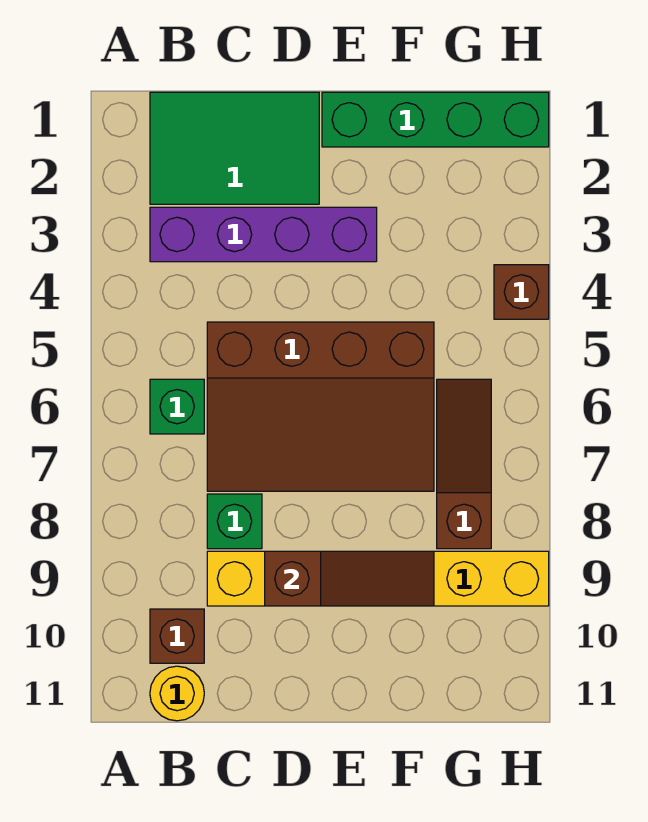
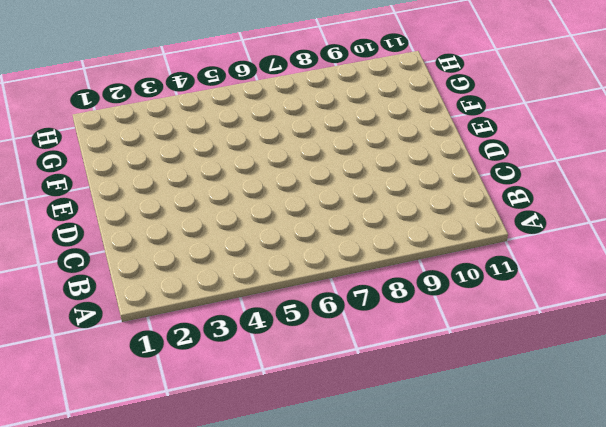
none -> green tile B1:D2 level 1
none -> purple brick B3:E3 level 1
none -> green brick B6 level 1

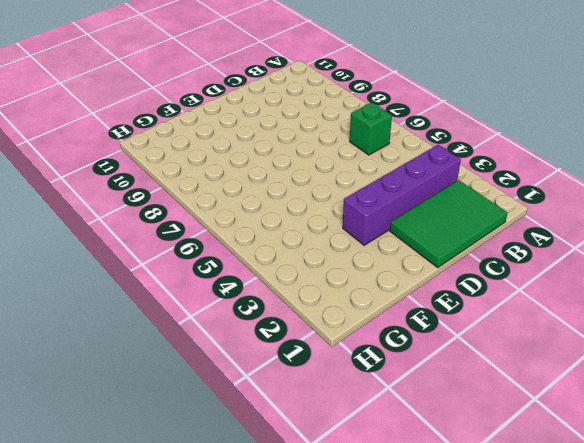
none -> brown brick B10 level 1
none -> yellow round brick B11 level 1
none -> brown slope C5:F7 level 1 top 5

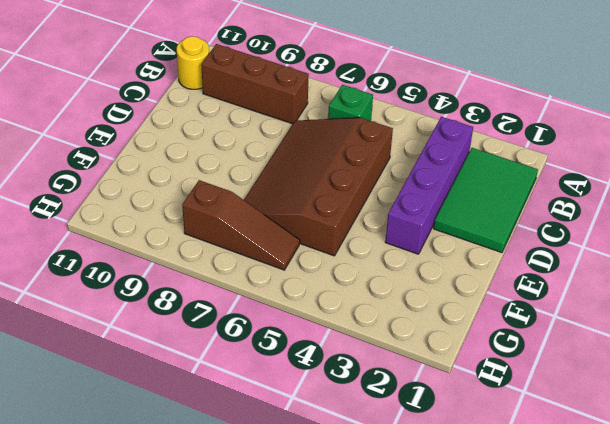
brown brick B8:B10 level 1 -> brown brick B10 level 1
none -> green brick C8 level 1
none -> yellow brick C9:H9 level 1
none -> green brick E1:H1 level 1

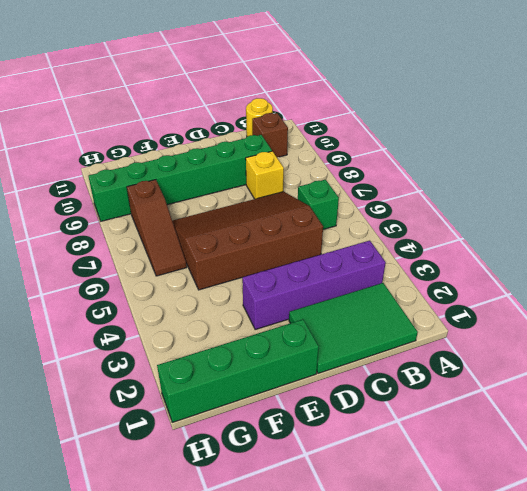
yellow brick C8 level 1 -> green brick C8 level 1
green brick C9:H9 level 1 -> yellow brick C9:H9 level 1
none -> brown brick H4 level 1
none -> brown slope D9:F9 level 2 top D

